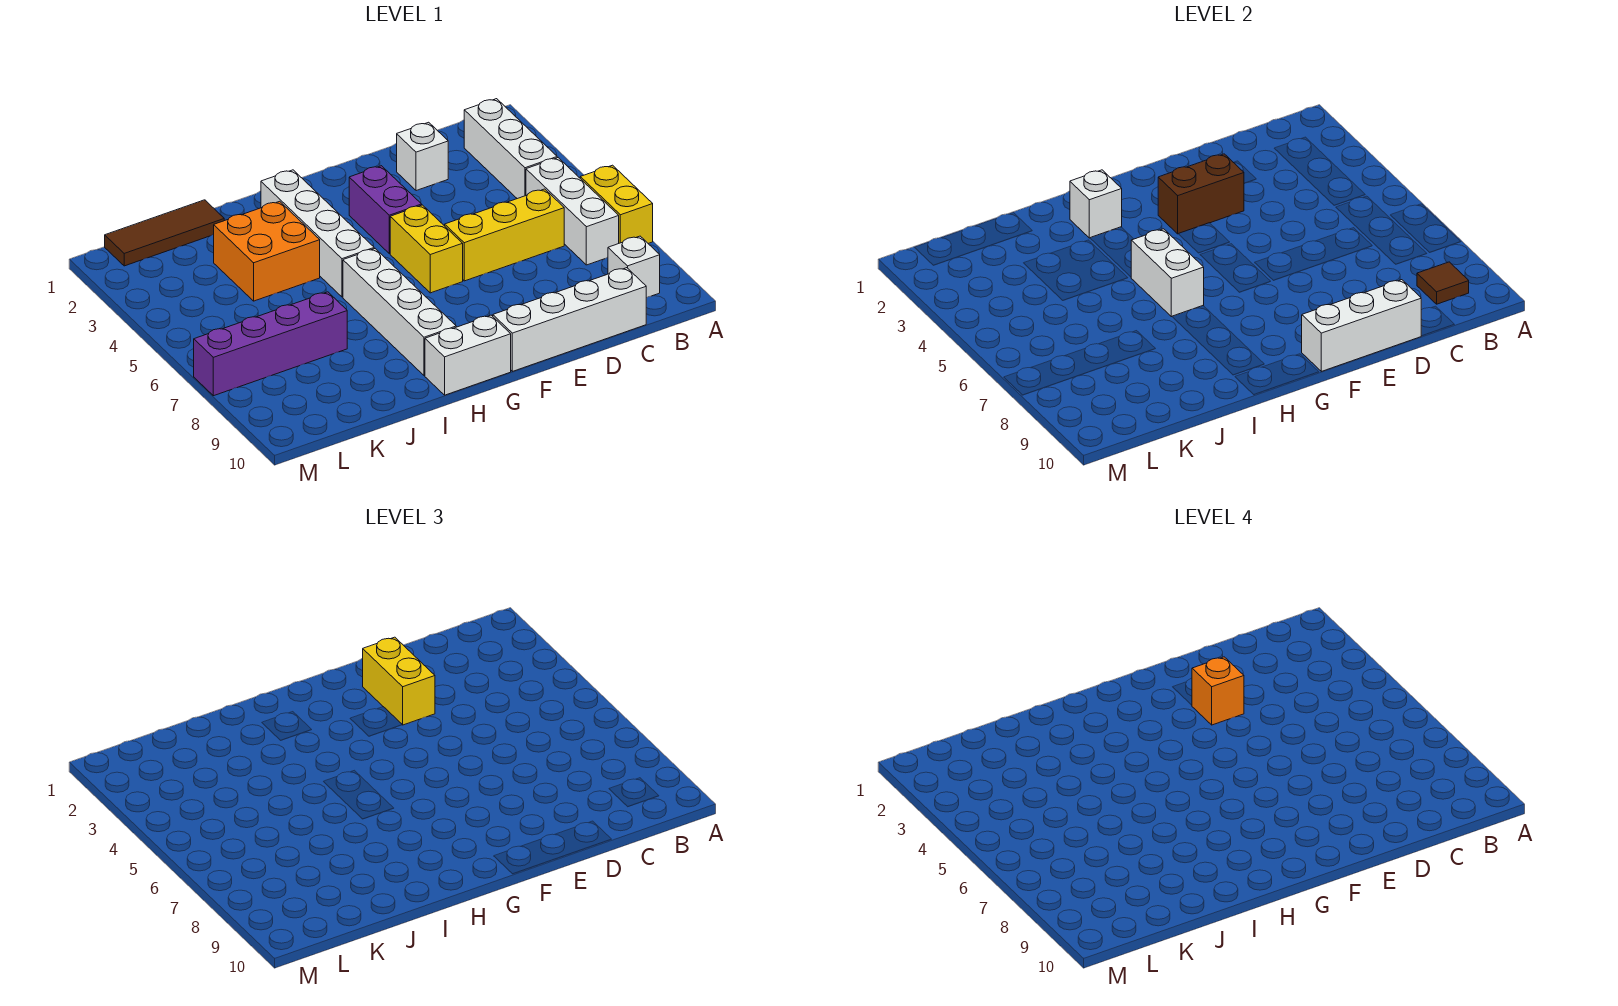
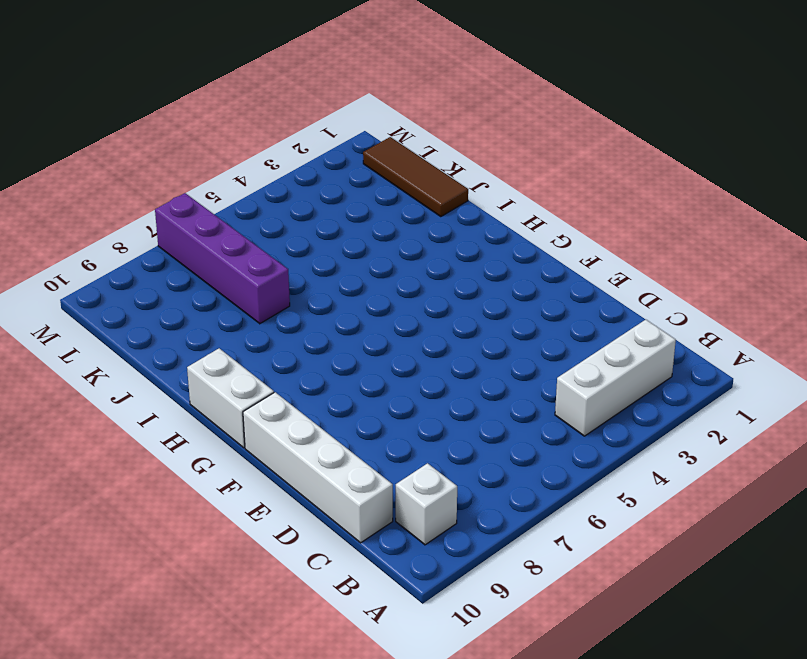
none -> yellow brick A6:A7 level 1
none -> white brick B5:B7 level 1
none -> yellow brick C6:E6 level 1

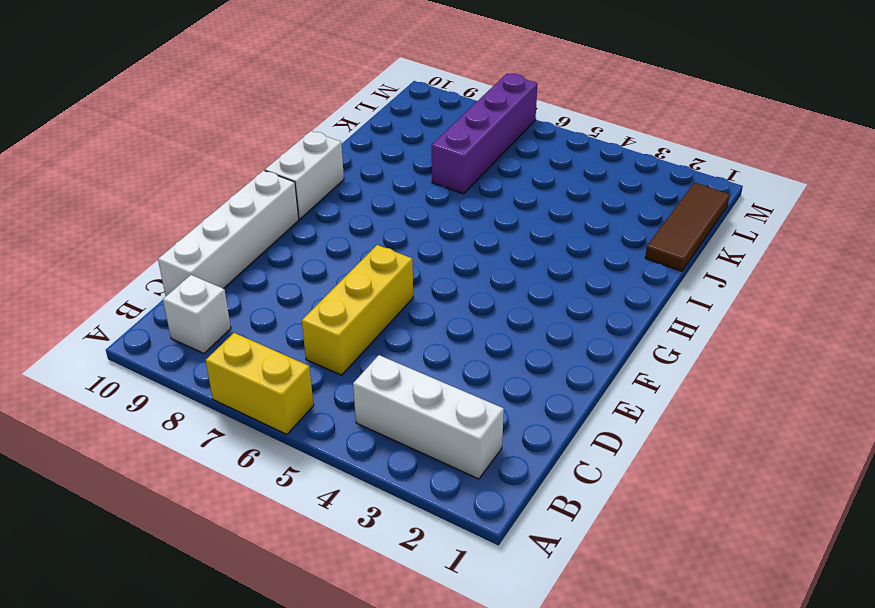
none -> white brick B5:B7 level 1
none -> white brick D2 level 1
none -> purple brick F3:F4 level 1

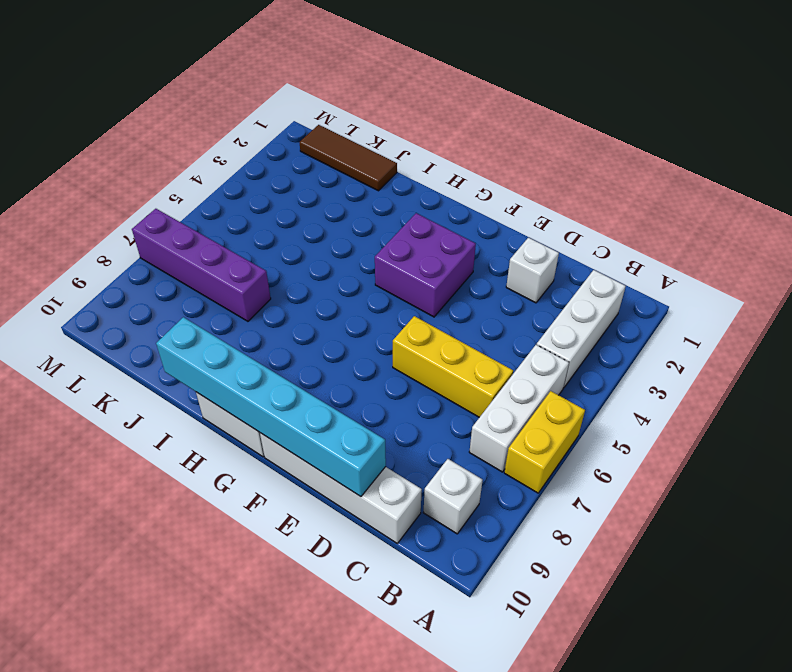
cyan brick D10:I10 level 2 -> white brick D10:F10 level 2
purple brick F3:G4 level 1 -> purple brick F3:F4 level 1
none -> yellow brick F5:F6 level 1
none -> white brick H2:H5 level 1
none -> white brick H6:H9 level 1

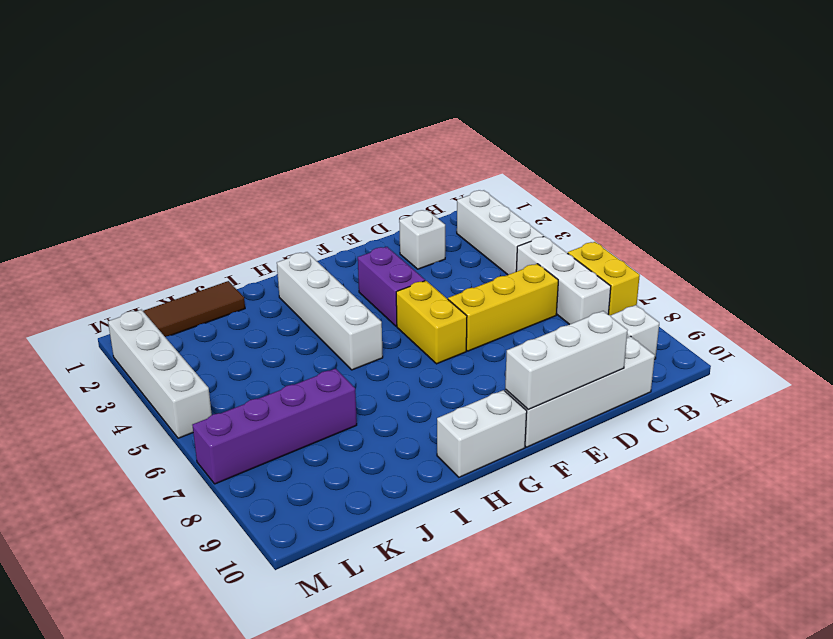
white brick M2:M5 level 1 -> white brick H6:H9 level 1
none -> orange brick I3:J4 level 1
none -> brown tile B9 level 2
none -> brown brick E3:F3 level 2

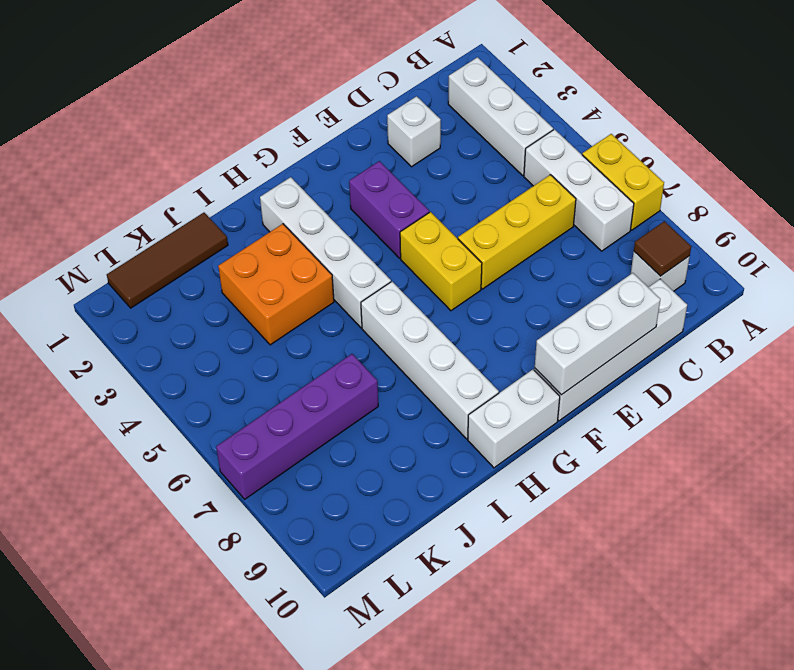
none -> brown brick E3:F3 level 2
none -> white brick H2 level 2
none -> white brick H5:H6 level 2

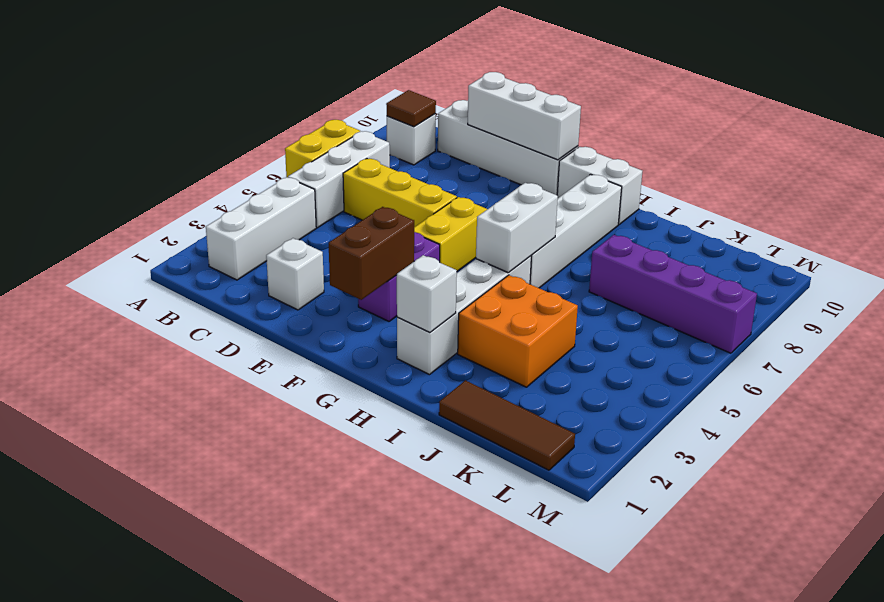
brown brick F2:F3 level 2 -> brown brick E3:F3 level 2
none -> yellow brick E2:E3 level 3
none -> orange brick E3 level 4

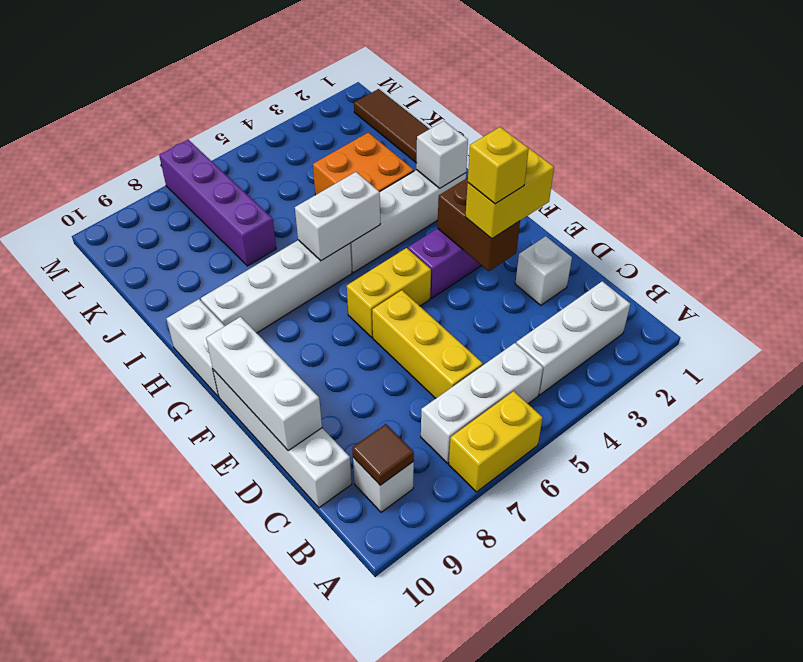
yellow brick E3 level 4 -> orange brick E3 level 4

